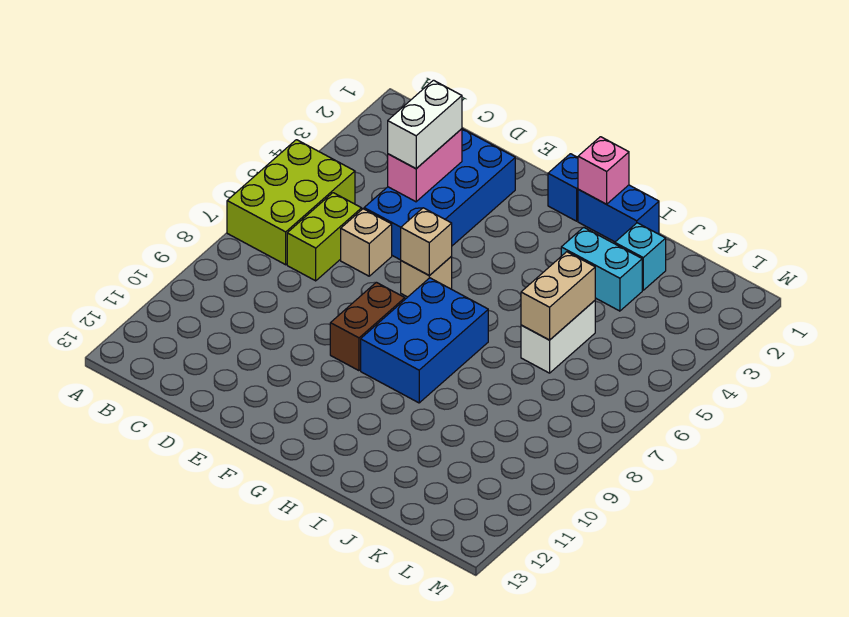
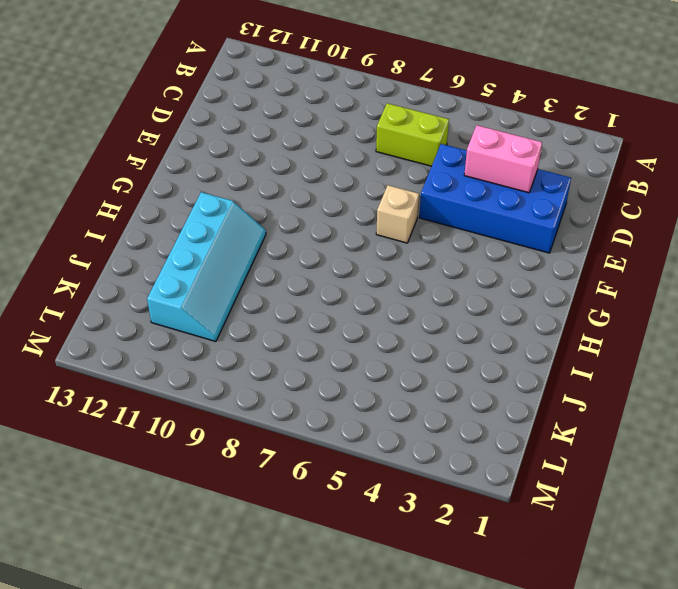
cyan slope H10:K11 level 1 top 11 -> none
none -> lime brick A5:B7 level 1
none -> tan brick D6 level 1
none -> brown brick F8:F9 level 1

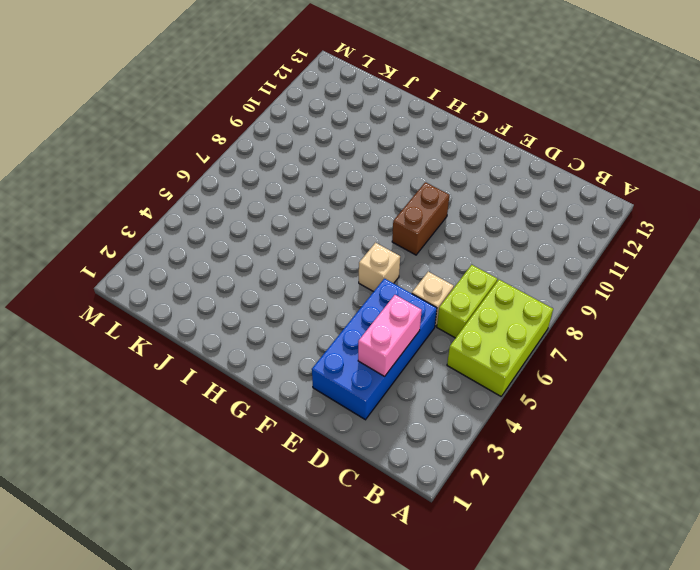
none -> blue brick G1 level 1
none -> blue brick G7:H9 level 1
none -> blue brick H1:I1 level 1

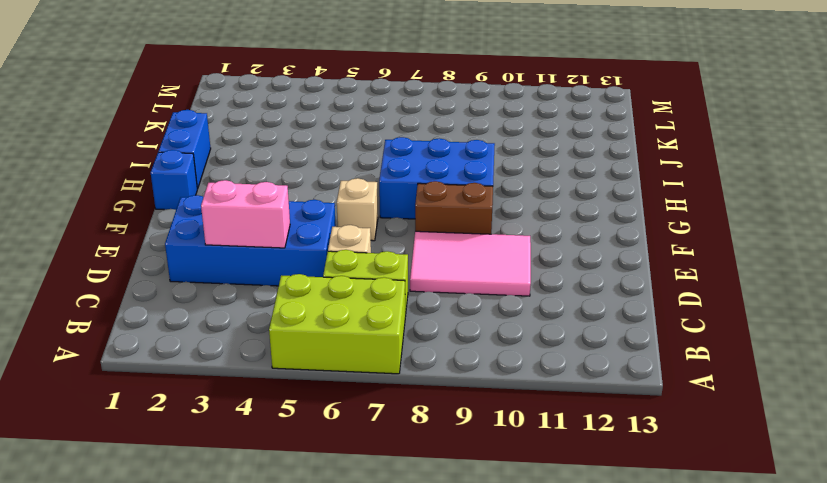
pink tile D8:E10 level 1 -> none
none -> cyan brick I3:J3 level 1
none -> cyan brick J2 level 1
none -> white brick J5:J6 level 1

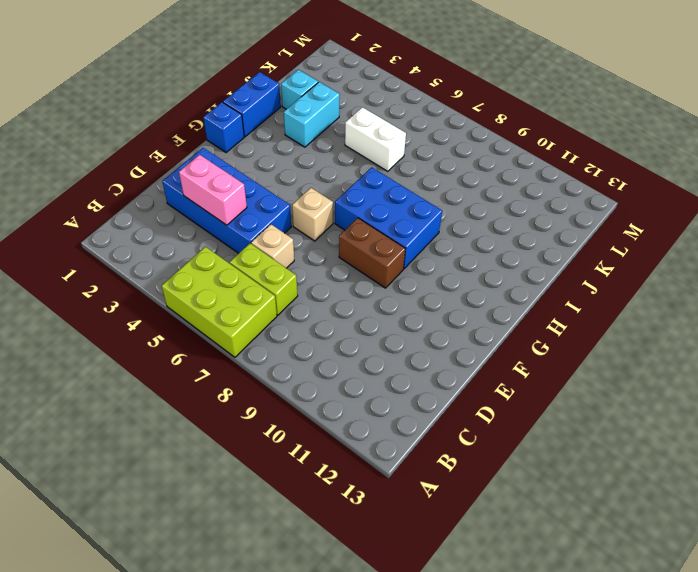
none -> tan brick F6 level 2
none -> pink brick H1 level 2
none -> tan brick J5:J6 level 2

